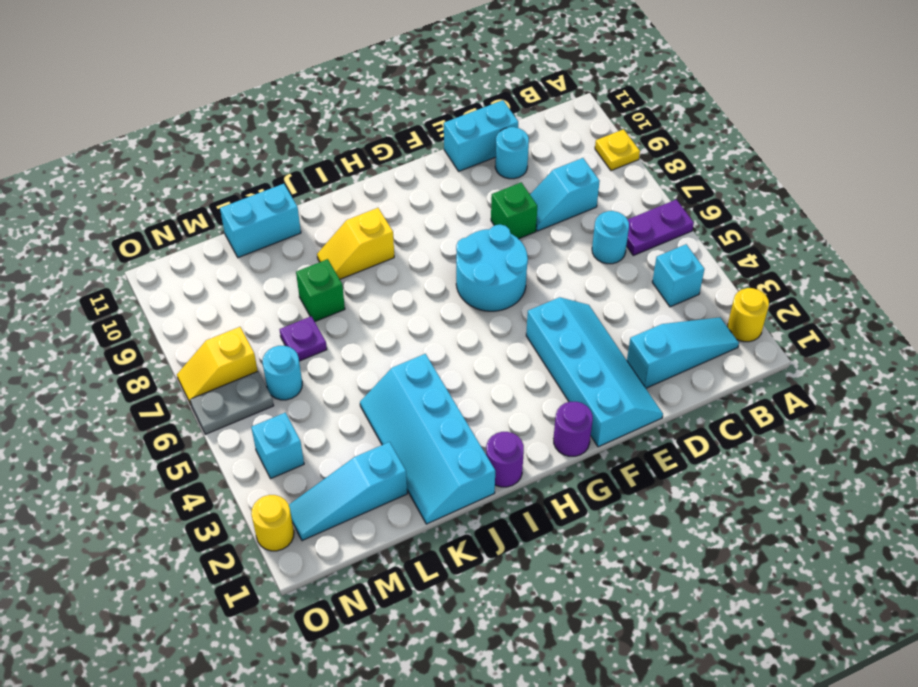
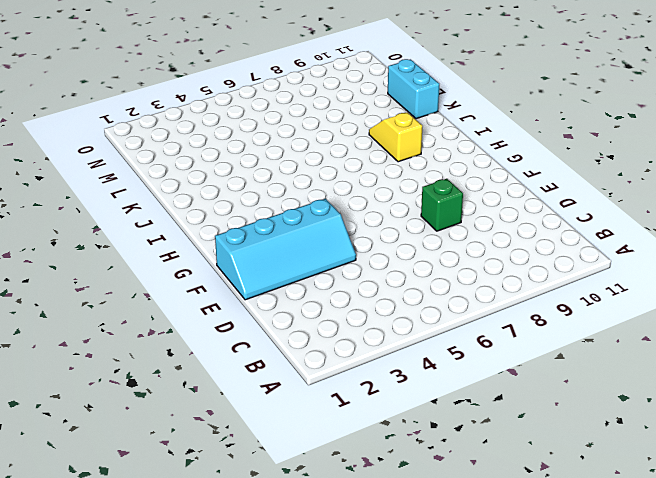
none -> yellow round brick A2 level 1
none -> purple plate A6:B6 level 1
none -> yellow plate A9 level 1

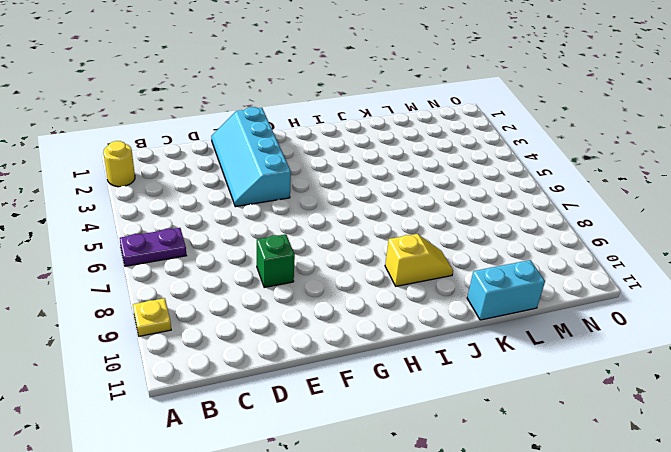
none -> cyan slope B2:D2 level 1 top D
none -> cyan brick B4 level 1
none -> cyan round brick C6 level 1

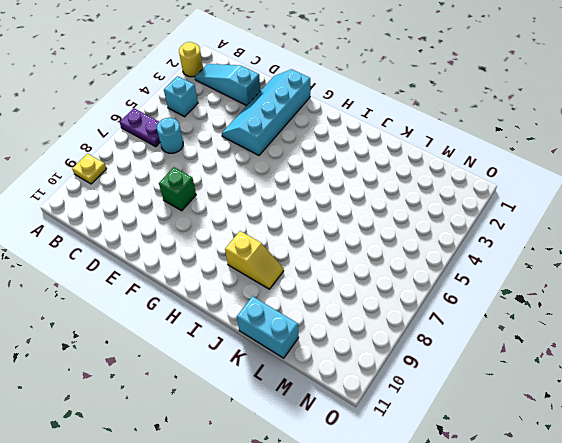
none -> cyan slope C8:D8 level 1 top C
none -> cyan round brick D10 level 1
none -> cyan brick D11:E11 level 1

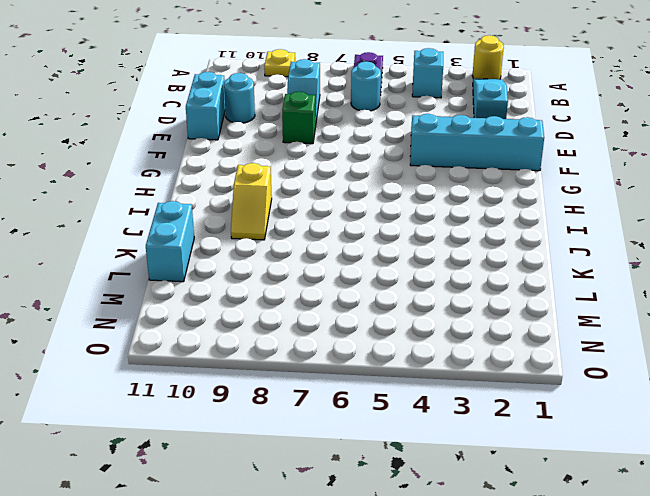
none -> cyan round brick F6:G7 level 1
none -> purple round brick G1 level 1
none -> purple round brick I1 level 1

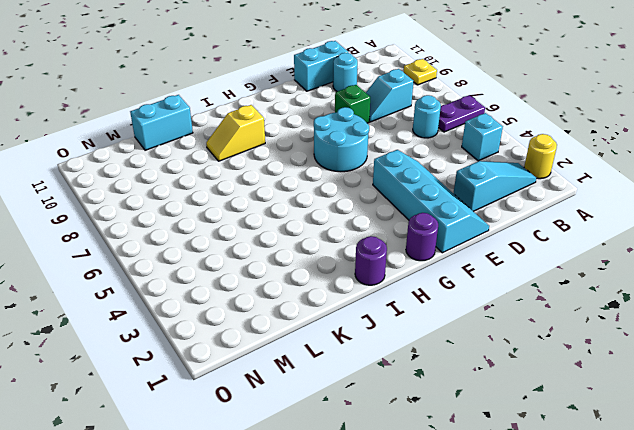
none -> cyan slope J1:K4 level 1 top J
none -> green brick K8 level 1
none -> cyan slope L2:N2 level 1 top L

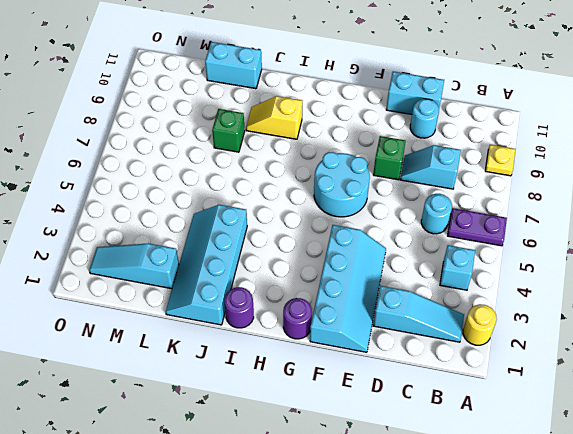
none -> purple plate L7 level 1
none -> cyan round brick M6 level 1
none -> cyan brick N4 level 1

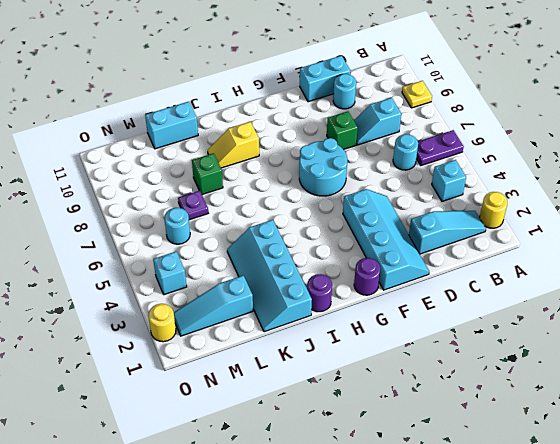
none -> grey plate N6:O6 level 1
none -> yellow slope N7:O7 level 1 top N

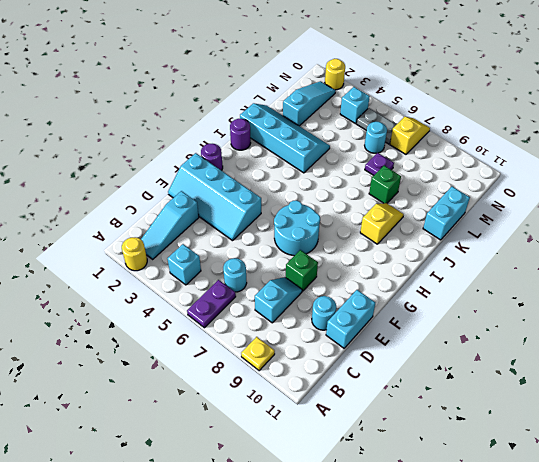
grey plate N5:N6 level 1 -> grey plate N6:O6 level 1

